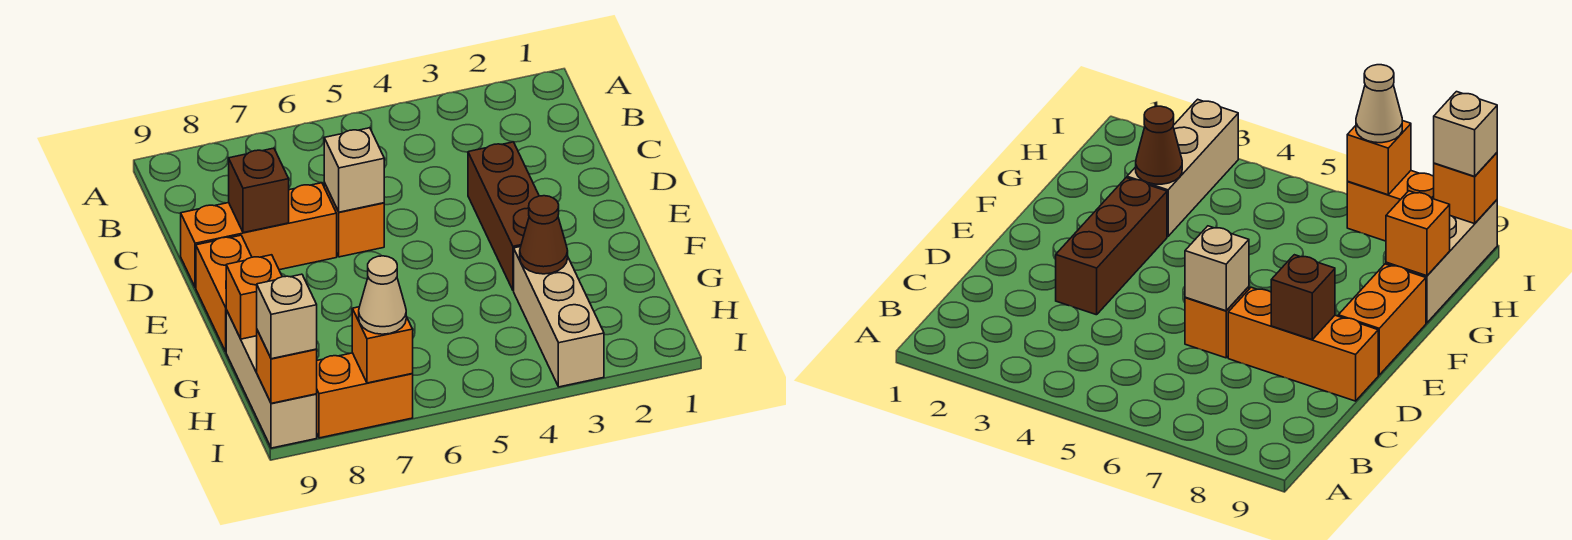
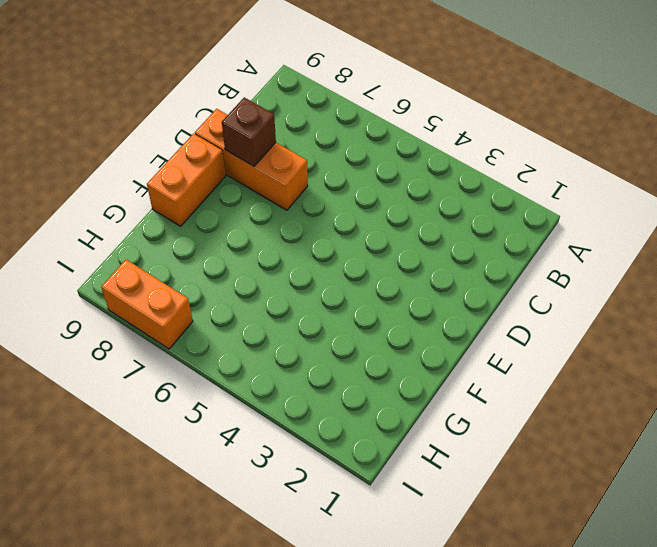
none -> brown brick D3:F3 level 1
none -> orange brick D6 level 1
none -> tan brick G3:I3 level 1

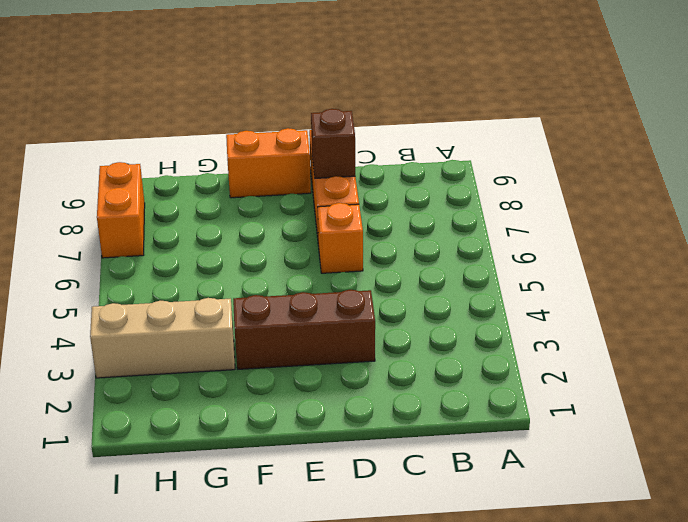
none -> tan brick G9:I9 level 1
none -> tan brick D6 level 2
none -> brown cone G3 level 2

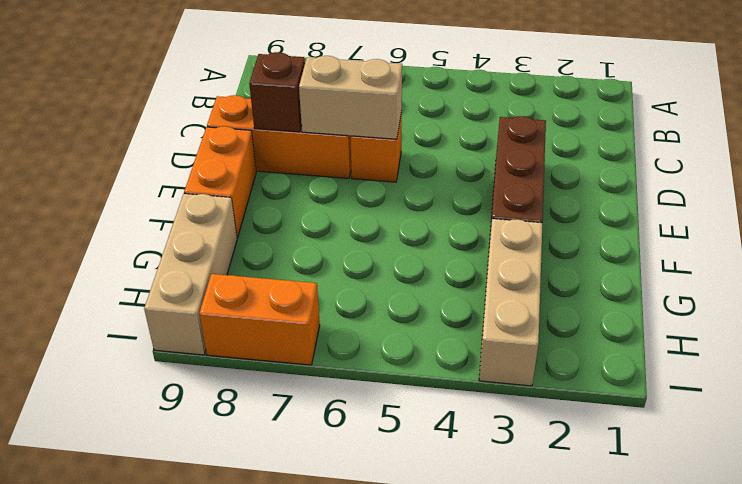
tan brick D6:D7 level 2 -> tan brick D6 level 2
none -> brown cone G3 level 2
none -> orange brick G9 level 2
none -> orange brick I7 level 2

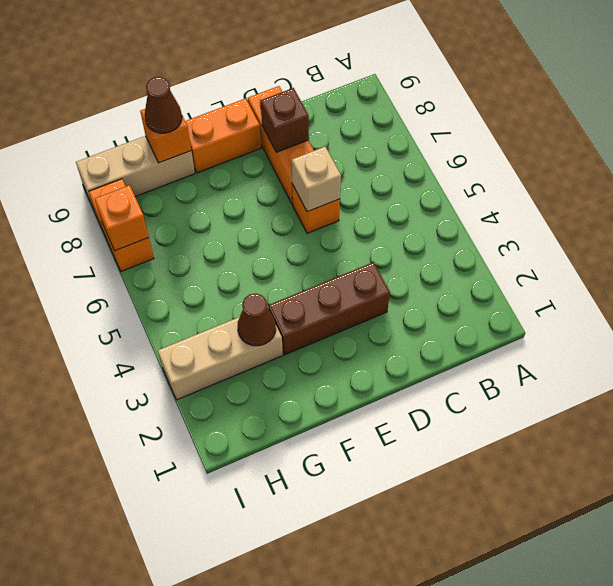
brown cone G9 level 3 -> none
none -> orange brick I9 level 2
none -> tan cone I7 level 3
none -> tan brick I9 level 3

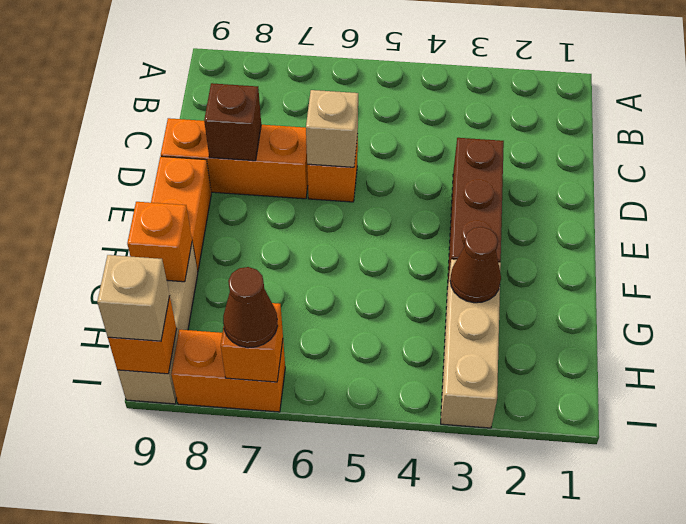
brown cone I7 level 3 -> tan cone I7 level 3

